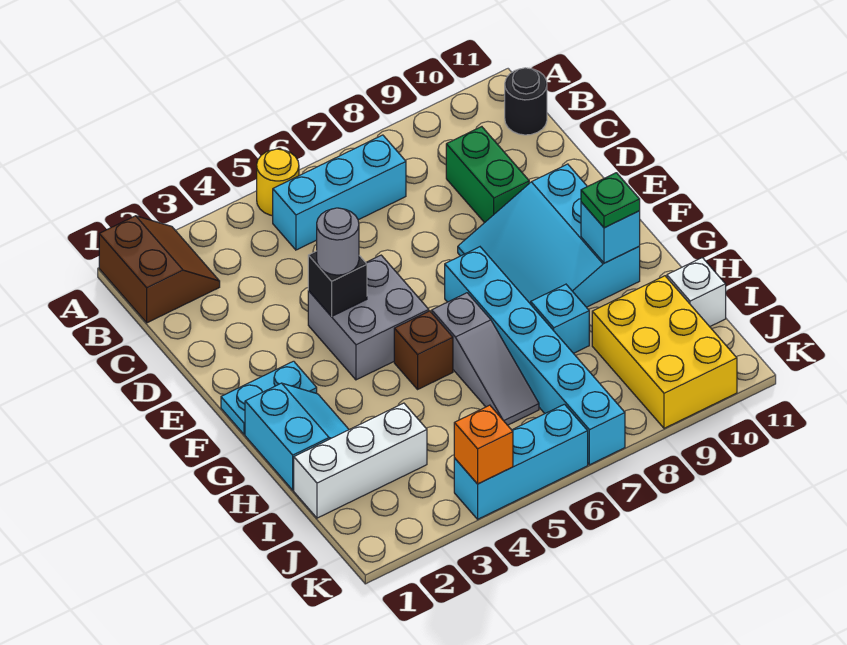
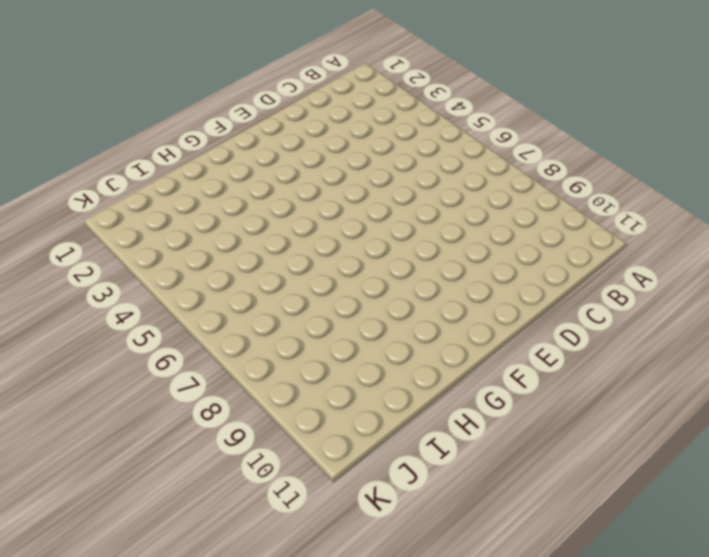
none -> brown slope A1:B2 level 1 top 1
none -> yellow round brick A5 level 1
none -> cyan brick B5:B7 level 1

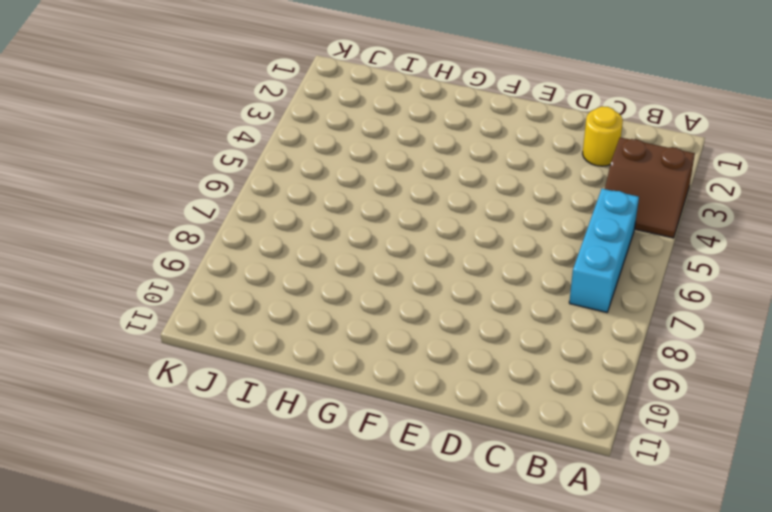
brown slope A3:B4 level 1 top 3 -> brown slope A1:B2 level 1 top 1
yellow round brick C2 level 1 -> yellow round brick A5 level 1
none -> black round brick B11 level 1
none -> green brick C9:D9 level 1
none -> grey brick E4:F5 level 1

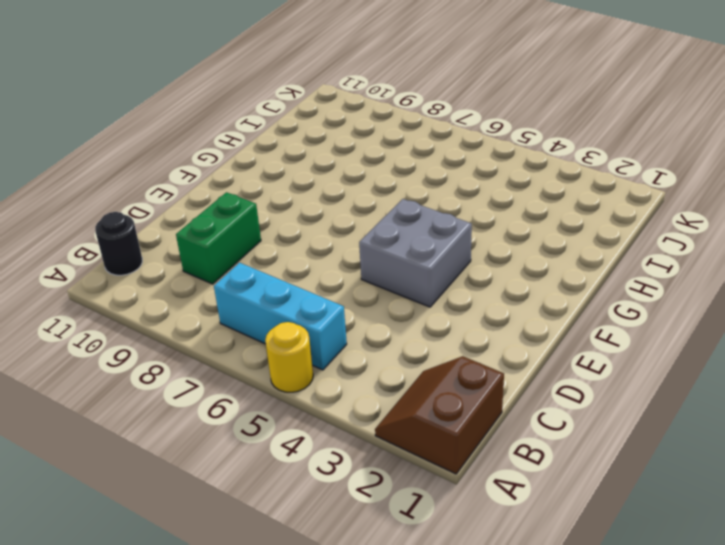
none -> cyan slope E8:G10 level 1 top 10
none -> cyan plate F1:F2 level 1
none -> cyan brick F7:K7 level 1

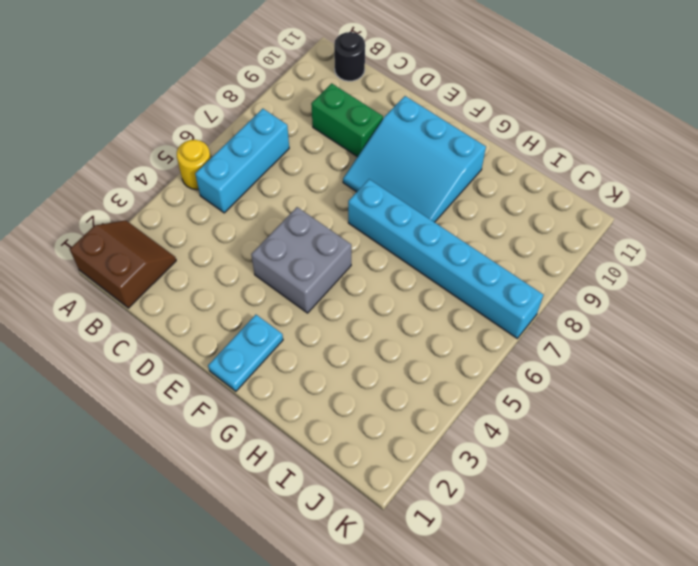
none -> cyan slope G1:H2 level 1 top 1
none -> brown brick G5 level 1
none -> grey slope G6:I6 level 1 top G

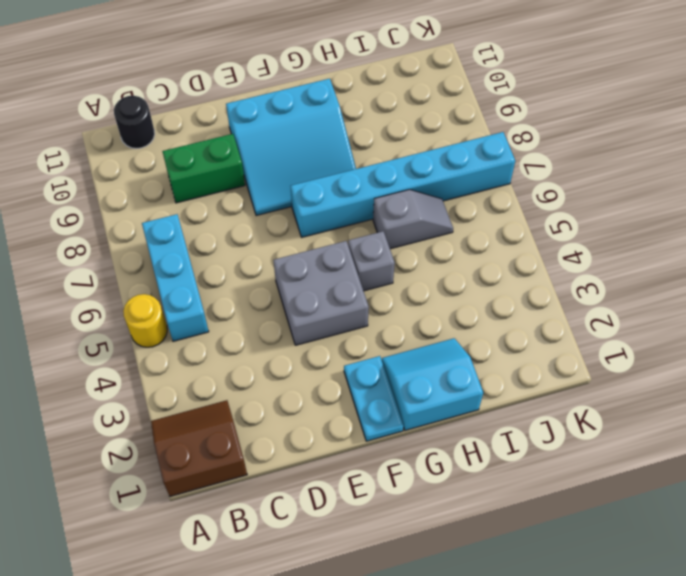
grey brick G5 level 1 -> brown brick G5 level 1
grey slope H6:I6 level 1 top H -> grey slope G6:I6 level 1 top G
none -> cyan brick H8 level 1
none -> white brick I1:I3 level 1
none -> yellow brick I9:K10 level 1

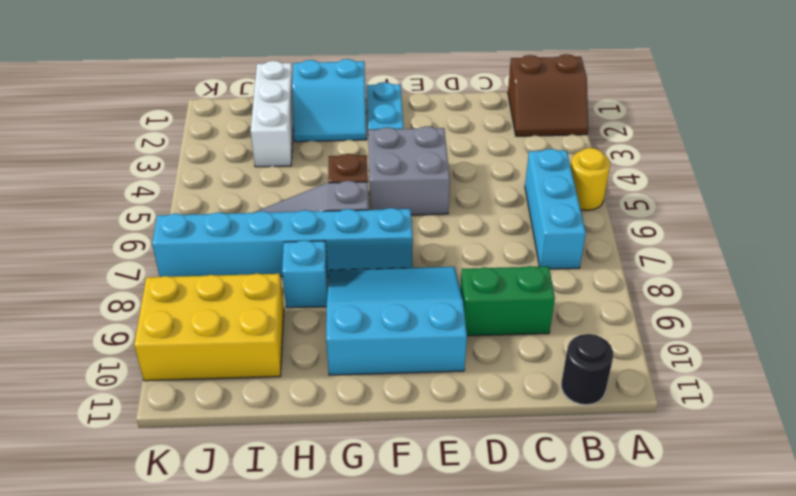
none -> white brick I11 level 1
none -> cyan brick K4:K6 level 1
none -> black brick E4 level 2

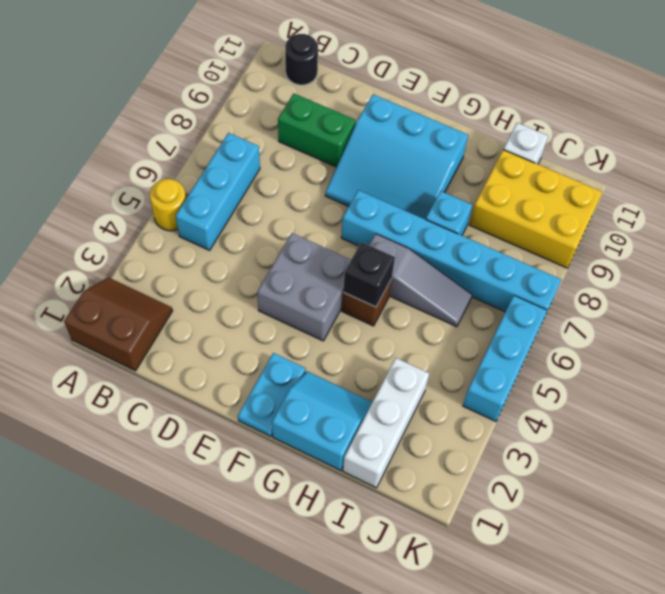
black brick G5 level 2 -> black brick E4 level 2
none -> cyan brick G10 level 2
none -> orange brick K4 level 2
none -> grey round brick E4 level 3

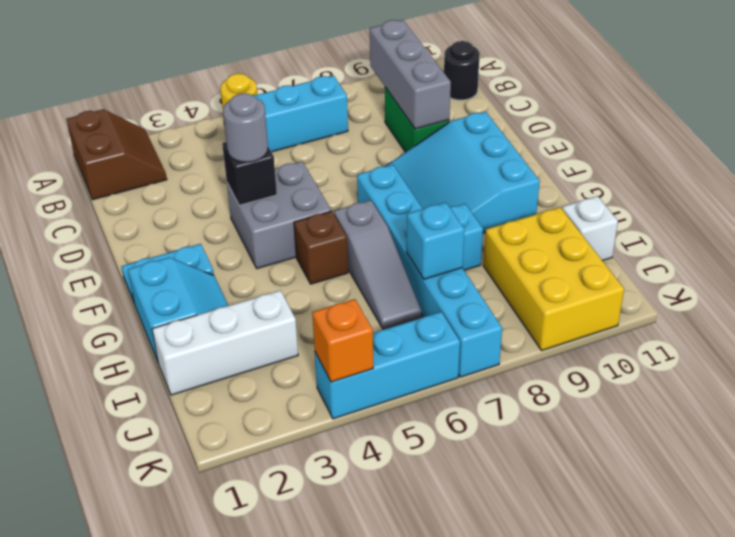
grey brick B9:D9 level 2 -> none
cyan brick I7 level 2 -> cyan brick G10 level 2
none -> green plate G10 level 3

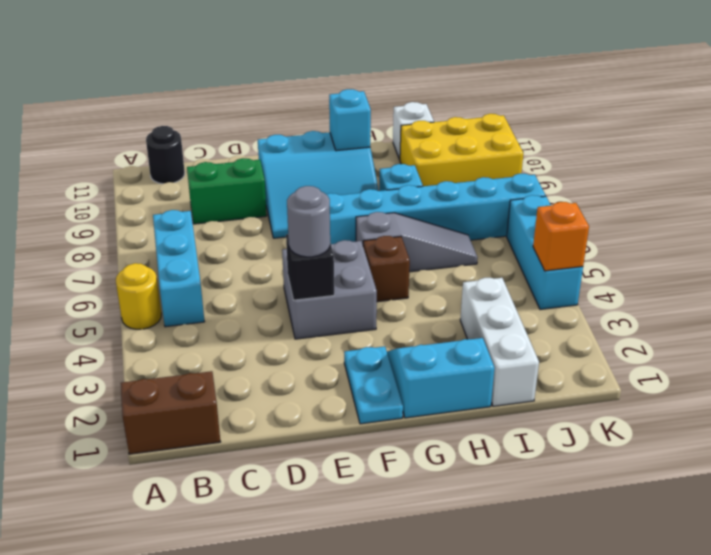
none -> green plate G10 level 3

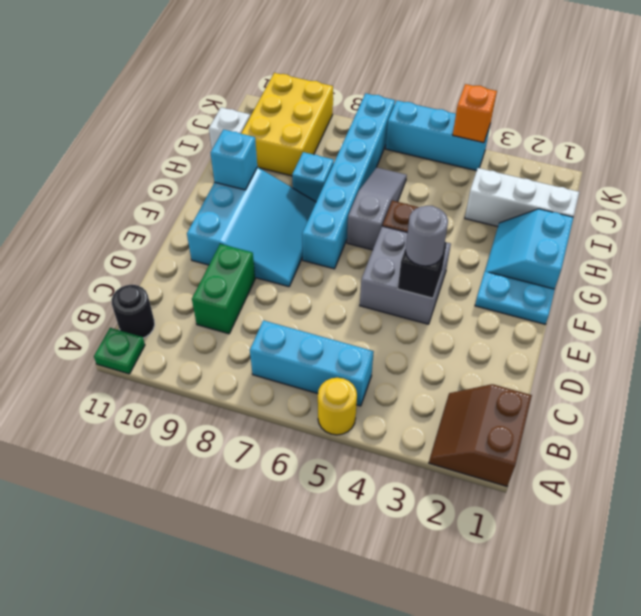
green plate A11 level 1 -> green plate G10 level 3

